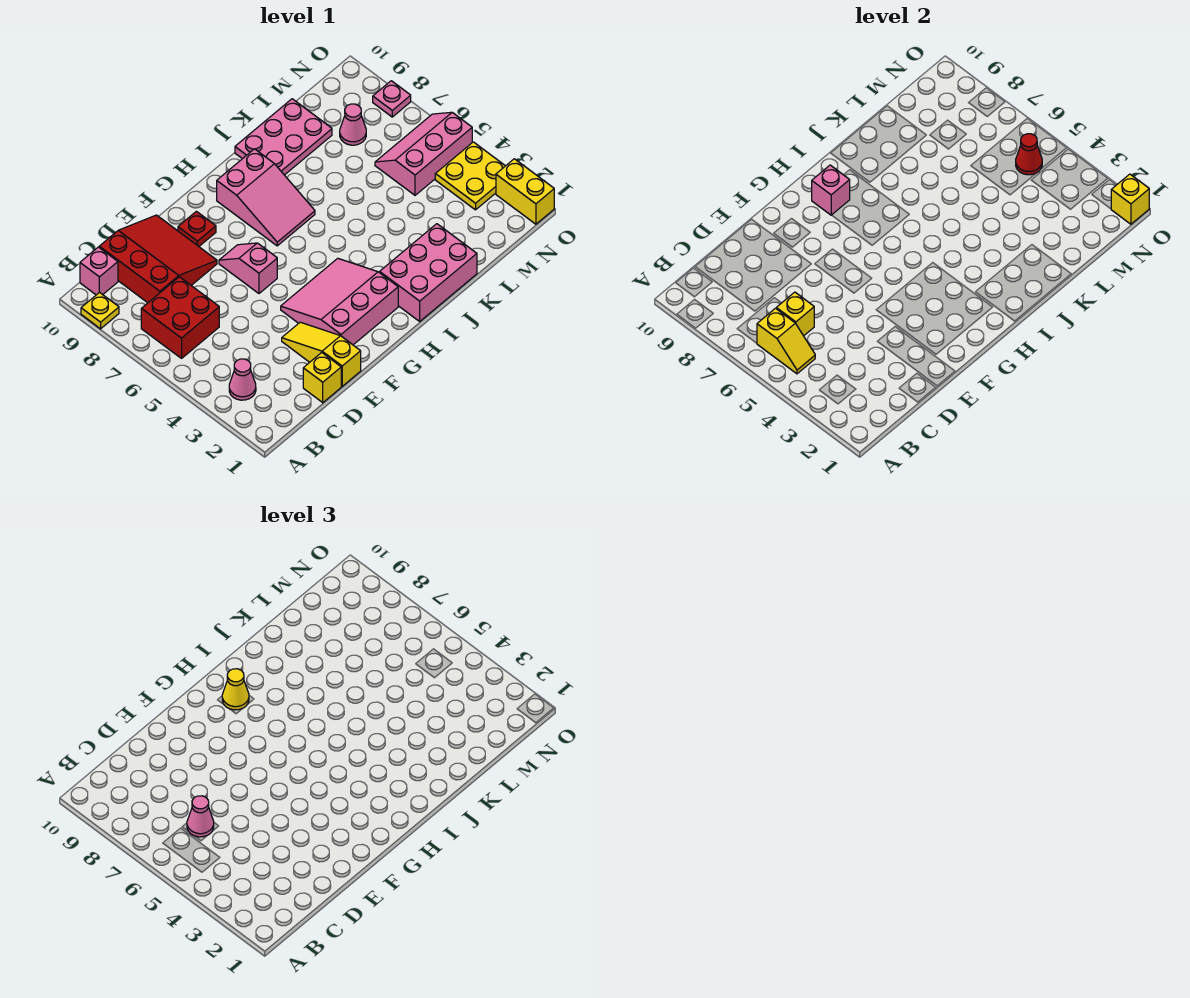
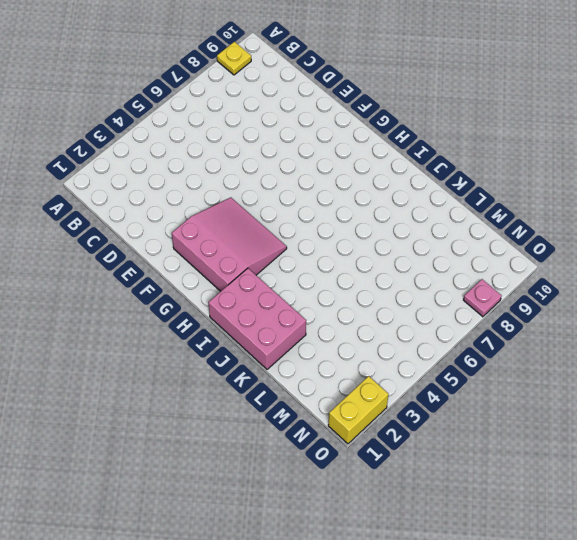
none -> pink cone B3 level 1
none -> red brick B6:C7 level 1
none -> pink brick B10 level 1

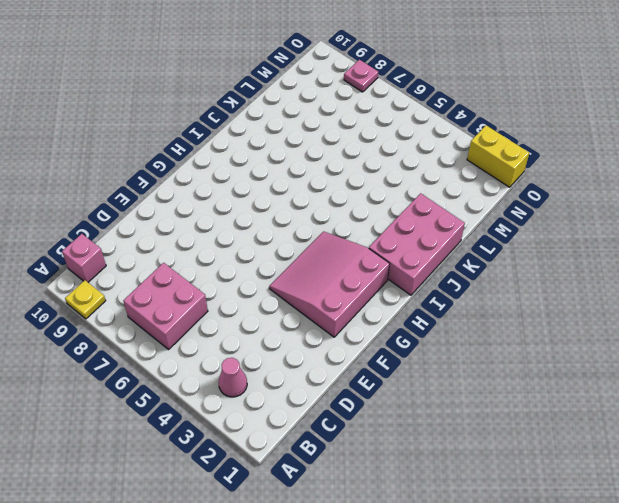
pink brick B6:C7 level 1 -> red brick B6:C7 level 1
none -> red slope C8:E10 level 1 top C
none -> yellow brick D1 level 1
none -> yellow slope E1:E3 level 1 top 1

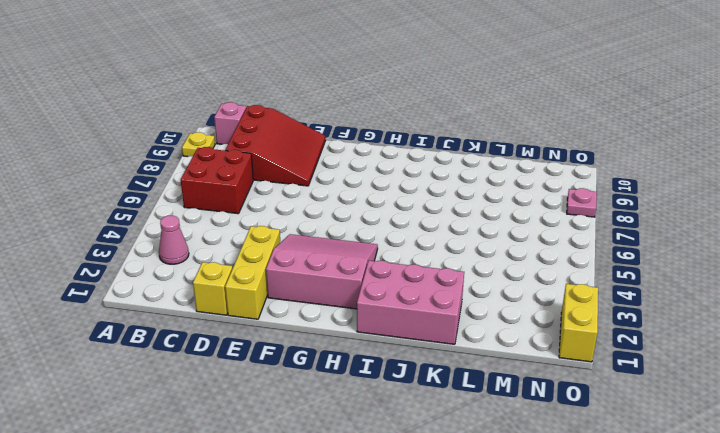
yellow brick E1:E3 level 1 -> yellow slope E1:E3 level 1 top 1
none -> pink slope F6:F7 level 1 top 6
none -> red plate F9 level 1
none -> pink slope H7:I9 level 1 top 9

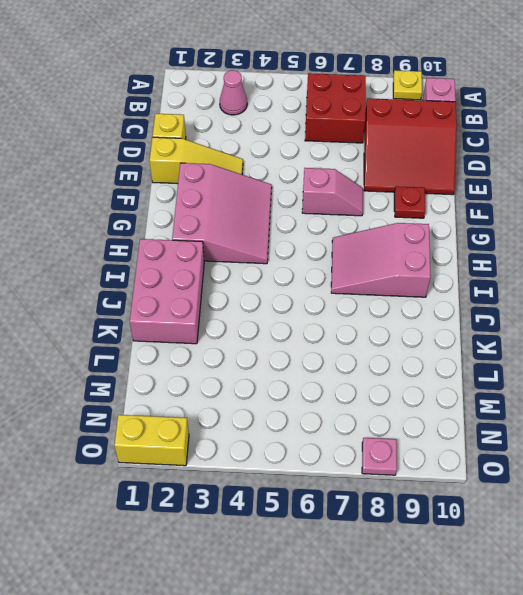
none -> pink plate J9:L10 level 1
none -> pink slope M5:O6 level 1 top 5
none -> pink cone M8 level 1

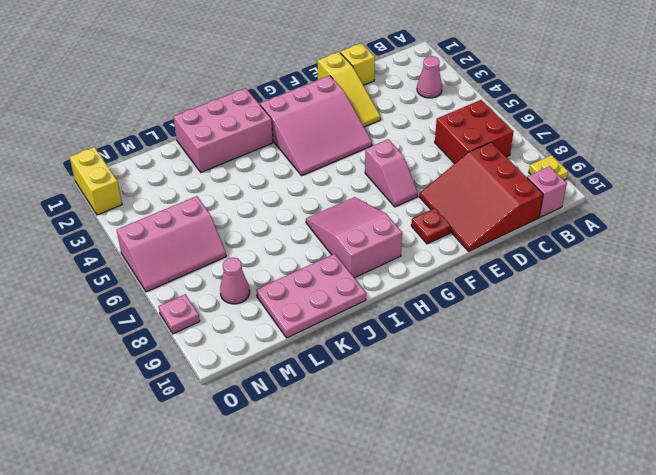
none -> yellow plate N3:O4 level 1
none -> yellow slope B5:B6 level 2 top 6
none -> yellow brick C6 level 2

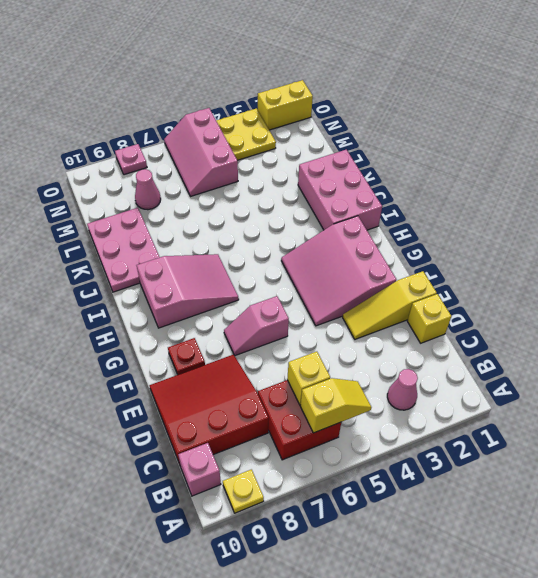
none -> pink brick H9 level 2
none -> red cone N5 level 2
none -> yellow brick O1 level 2

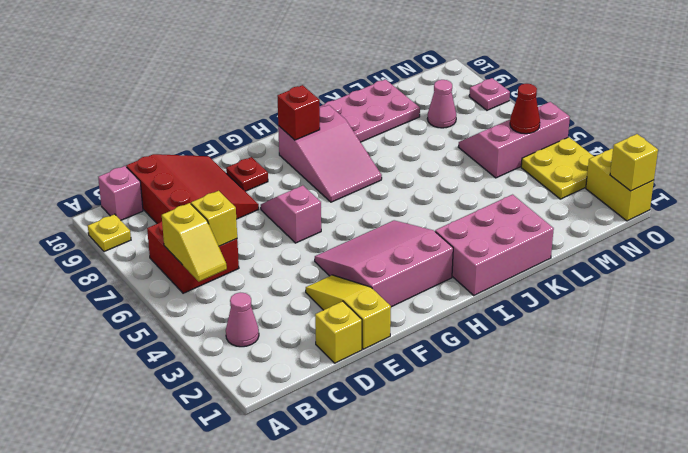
red brick H9 level 2 -> pink brick H9 level 2
none -> pink cone C6 level 3
none -> yellow cone H9 level 3

